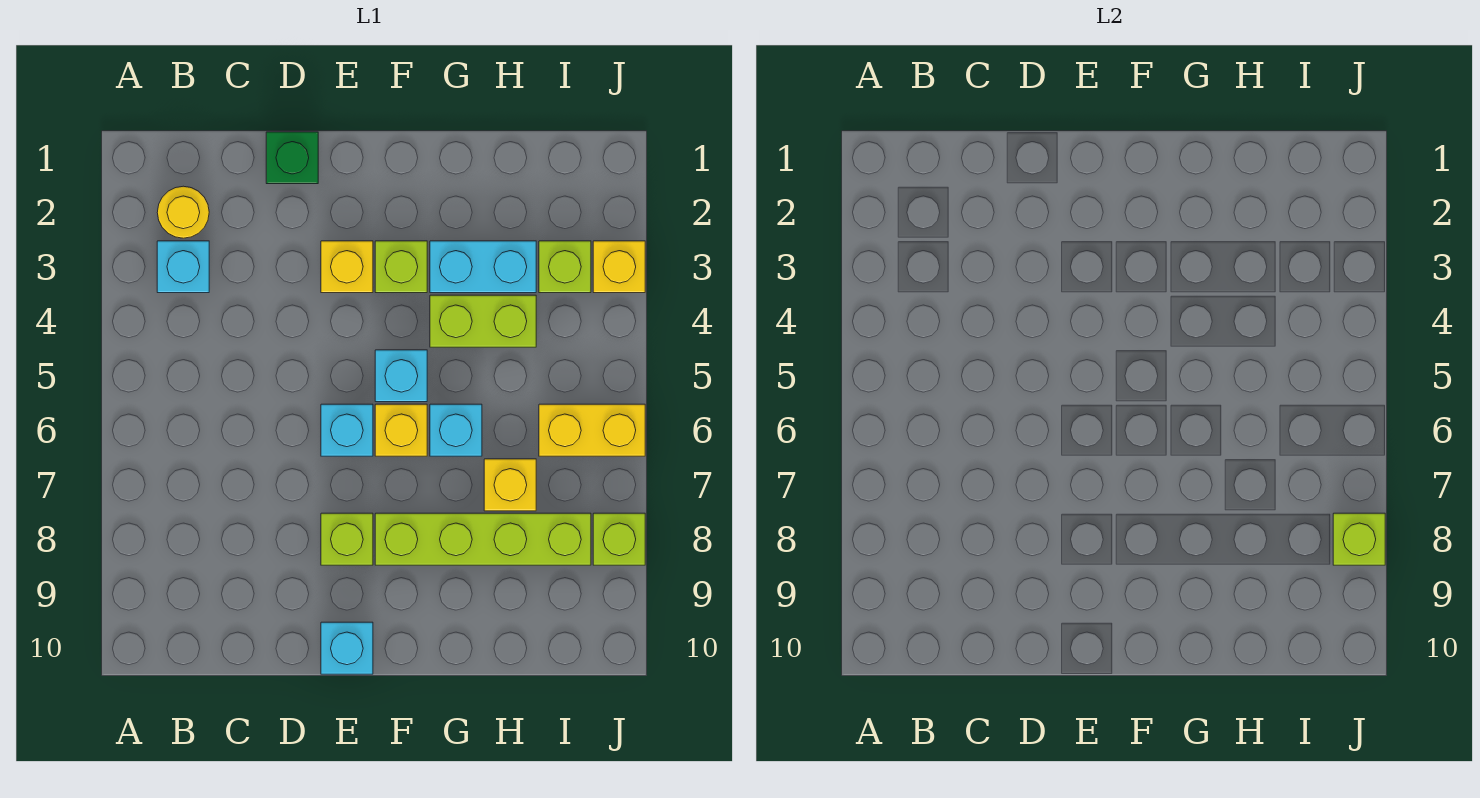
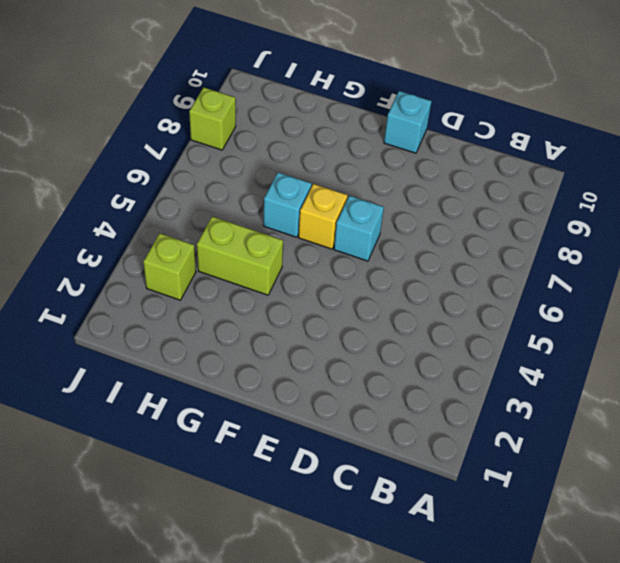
none -> yellow round brick B2 level 1
none -> cyan brick B3 level 1
none -> green brick D1 level 1

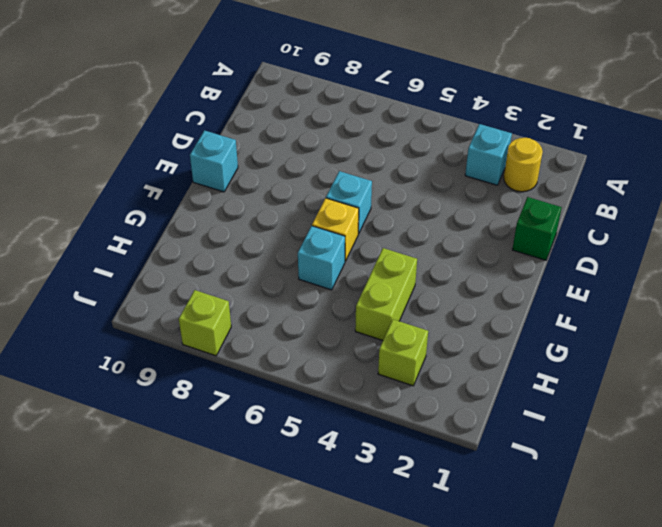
none -> yellow brick E3 level 1
none -> lime brick E8 level 1
none -> lime brick F3 level 1

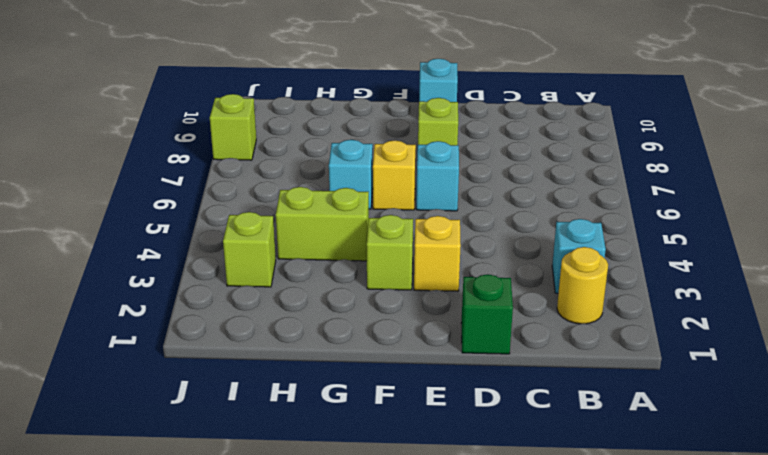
none -> cyan brick F5 level 1
none -> lime brick F8:I8 level 1
none -> cyan brick G3:H3 level 1

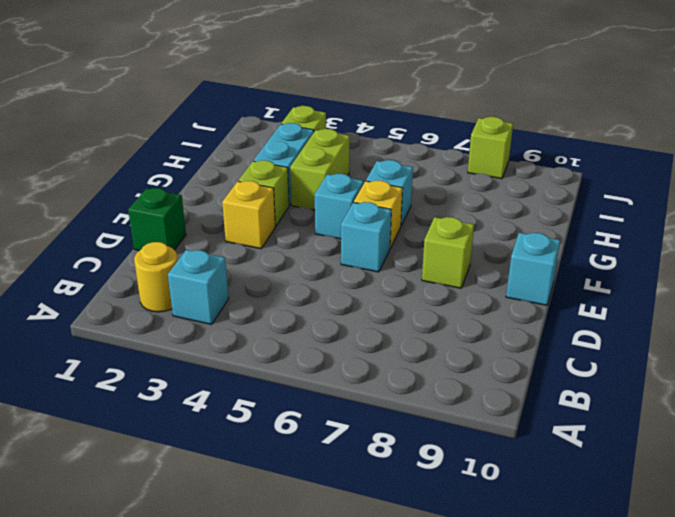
none -> lime brick F8:I8 level 1
none -> yellow brick H7 level 1
none -> yellow brick I6:J6 level 1

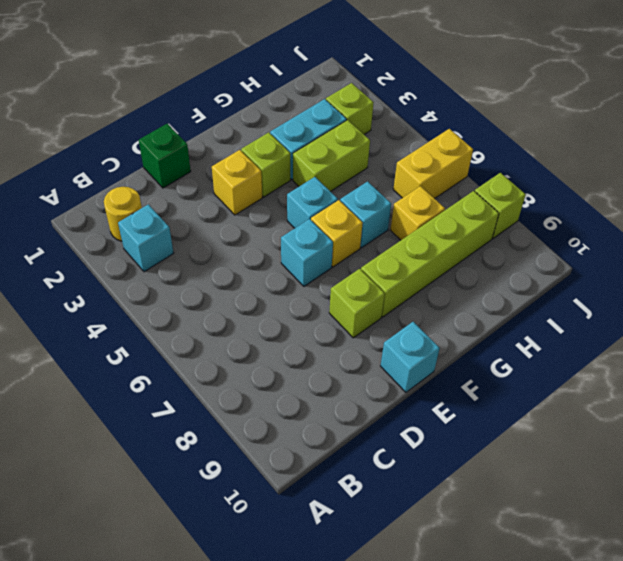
none -> yellow brick J3 level 1
none -> lime brick J8 level 2

